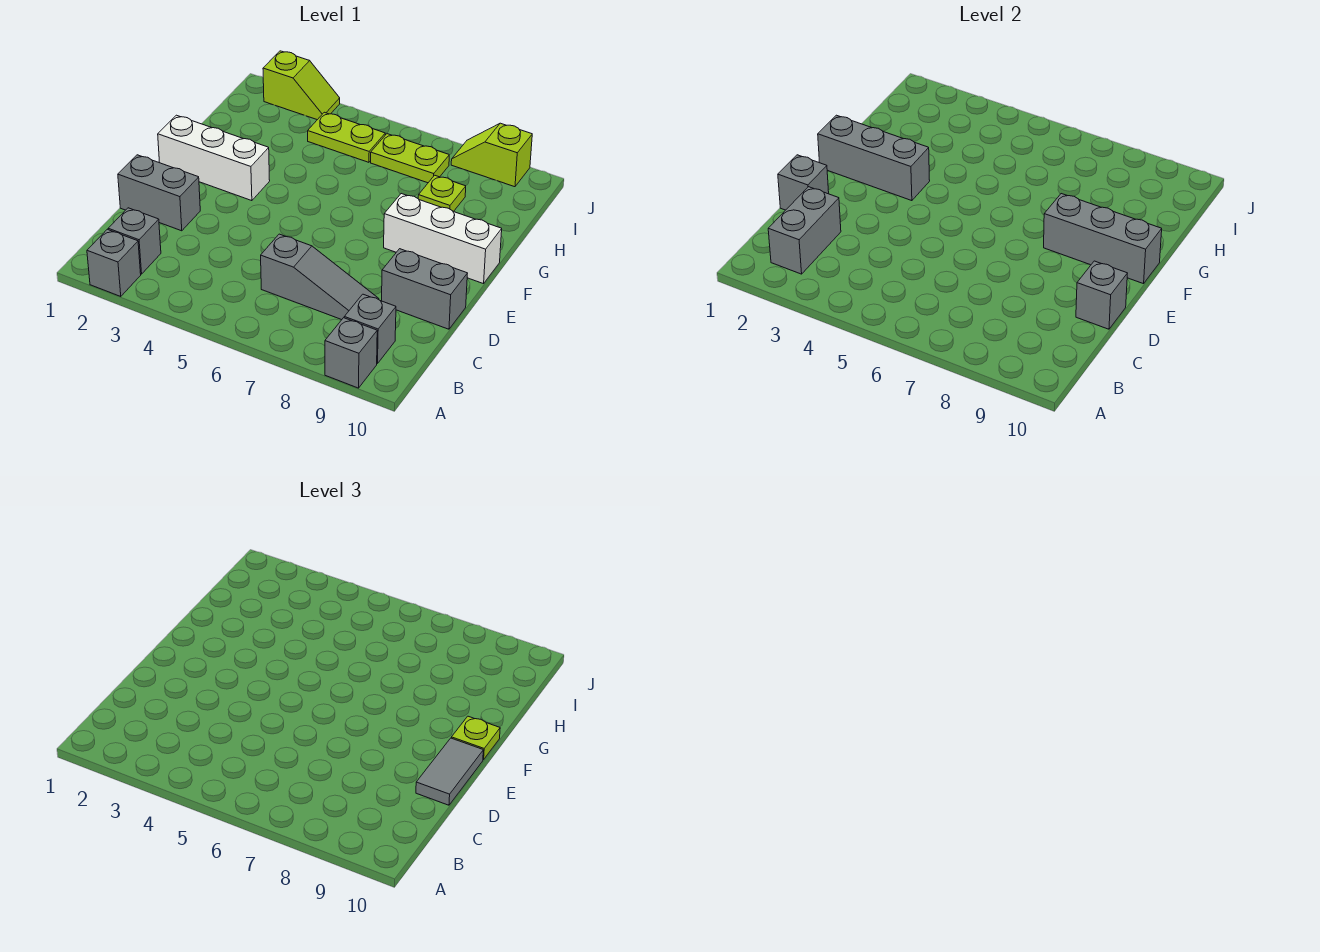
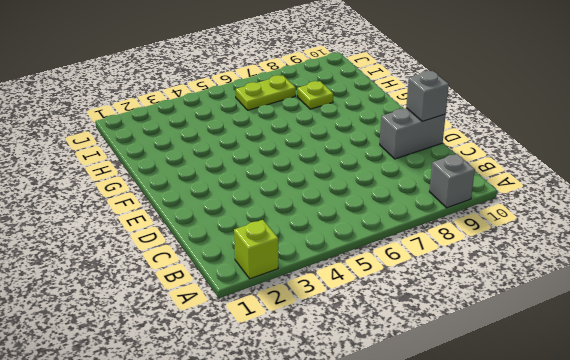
lime brick A2 level 1 -> grey brick A2 level 1
none -> grey brick B2 level 1
none -> grey brick B9 level 1
none -> grey slope C6:C8 level 1 top 6

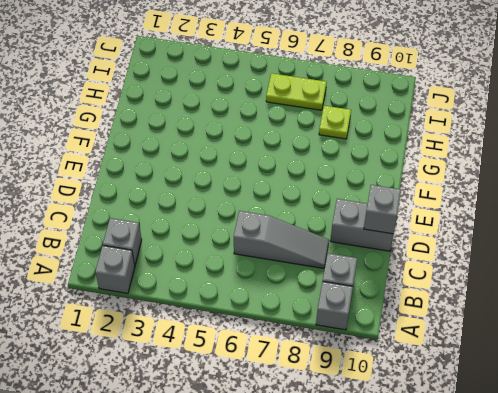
none -> grey brick D1:D2 level 1
none -> white brick F1:F3 level 1
none -> white brick F8:F10 level 1

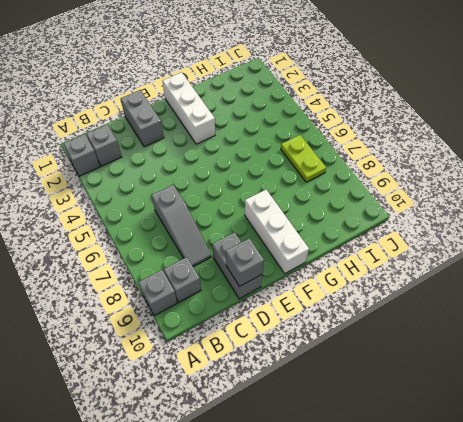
none -> lime plate H8 level 1
none -> lime plate I4:I5 level 1
none -> lime slope J2:J3 level 1 top 2

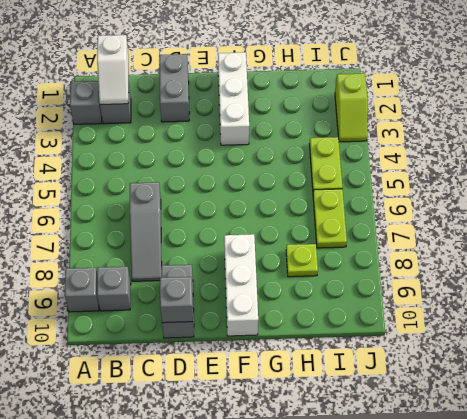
white slope B1:B2 level 2 top 1 -> grey brick B2:C2 level 2
none -> lime slope J8:J9 level 1 top 9
none -> grey brick D1 level 2
none -> grey brick F1:F3 level 2

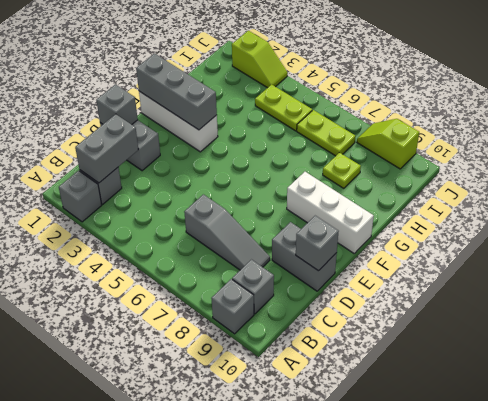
none -> grey brick F8:F10 level 2
none -> grey tile D10:E10 level 3
none -> lime plate F10 level 3

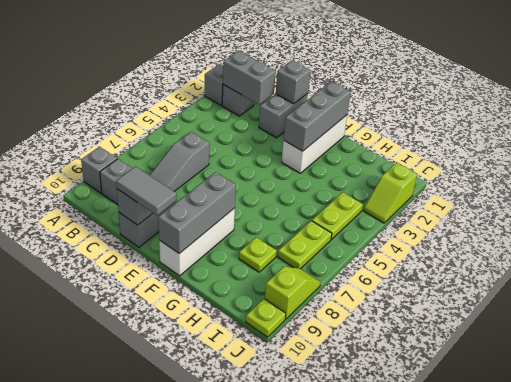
lime plate J10 level 1 -> lime plate F10 level 3

